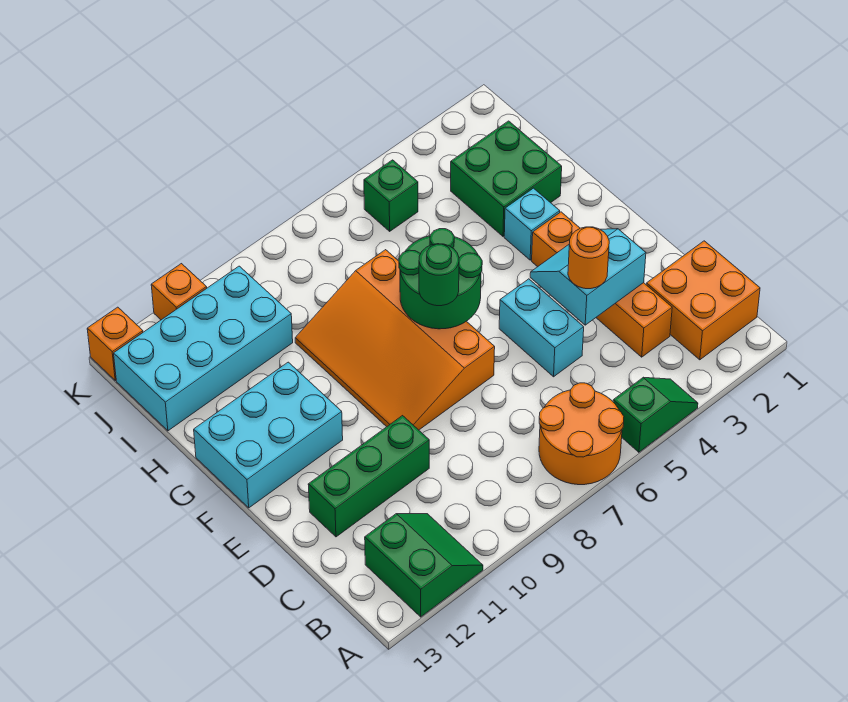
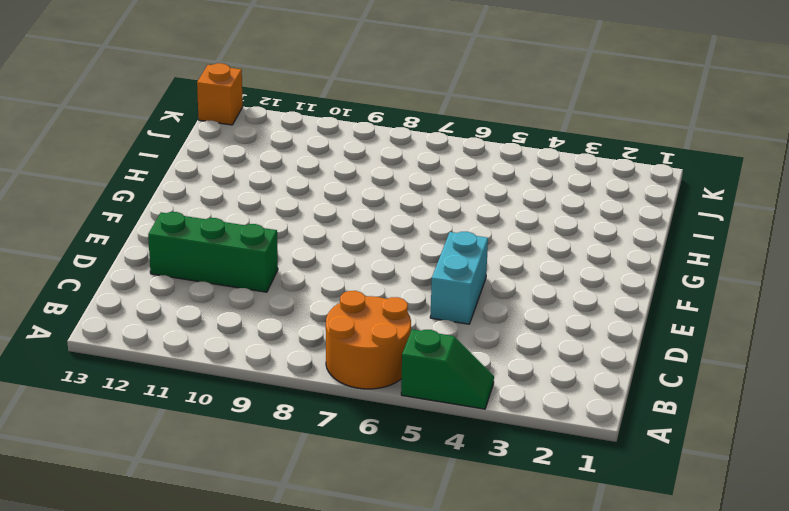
none -> green slope A11:B12 level 1 top 12
none -> orange brick B1:C2 level 1
none -> orange brick C3:F3 level 1

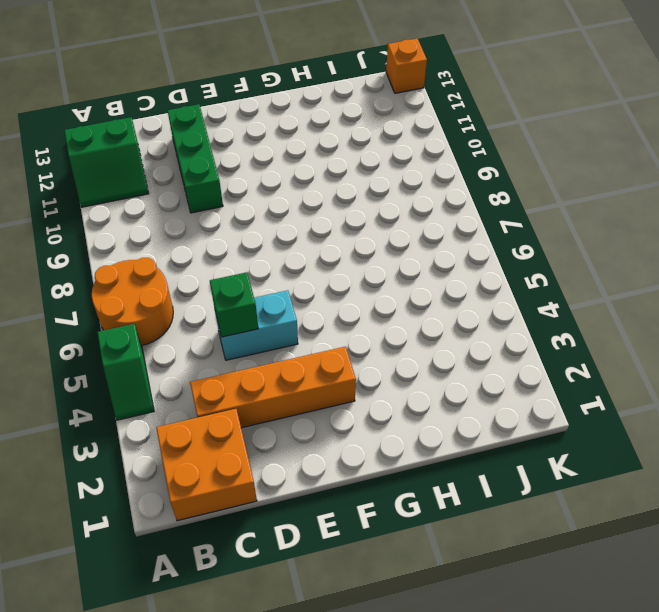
green brick D5 level 2 -> green brick J5 level 1
none -> orange slope E7:H9 level 1 top 7
none -> cyan brick F11:G13 level 1
none -> cyan brick G3 level 1

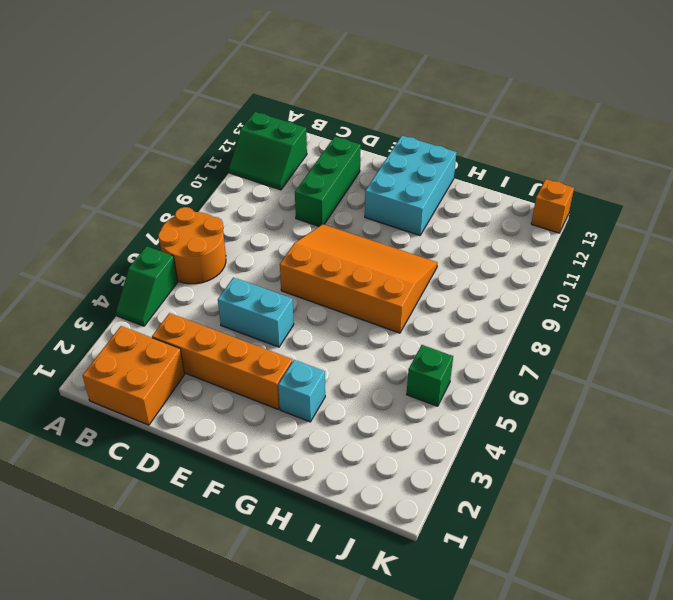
none -> green brick H2:I3 level 1
none -> cyan brick I10:J13 level 1
none -> orange brick K11 level 1

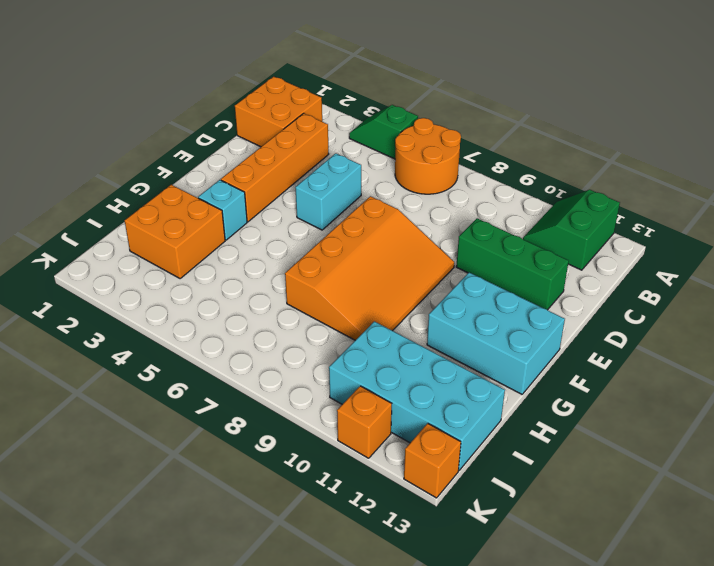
orange brick H2:I3 level 1 -> green brick H2:I3 level 1
none -> green brick J5 level 1
none -> cyan slope D3:E4 level 2 top D
none -> green round brick F6:G7 level 2

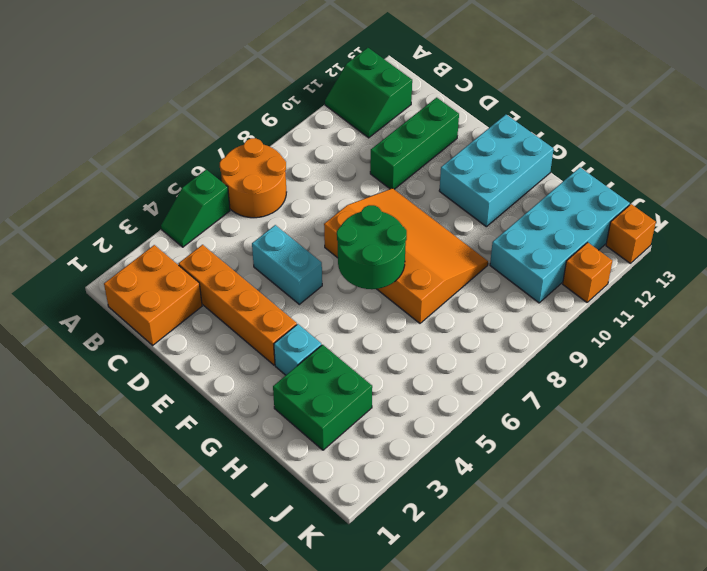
none -> green brick J5 level 1
none -> cyan slope D3:E4 level 2 top D
none -> orange round brick D4 level 3

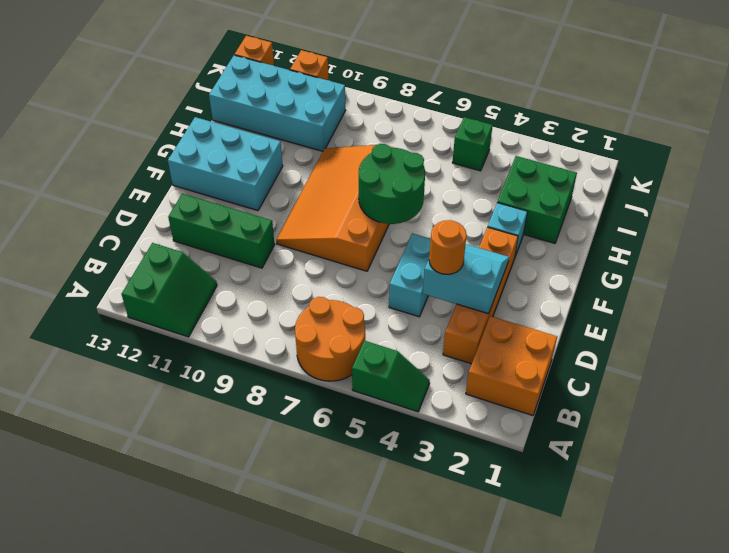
none -> green round brick F7 level 3

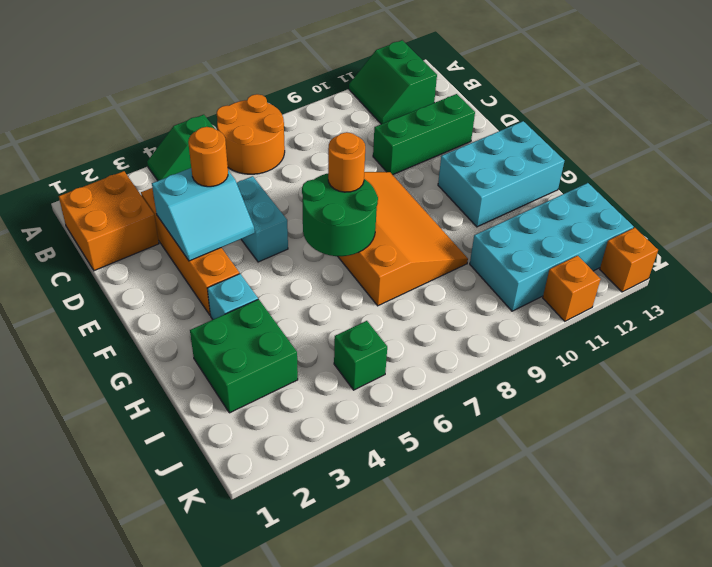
orange round brick F7 level 3 -> green round brick F7 level 3

